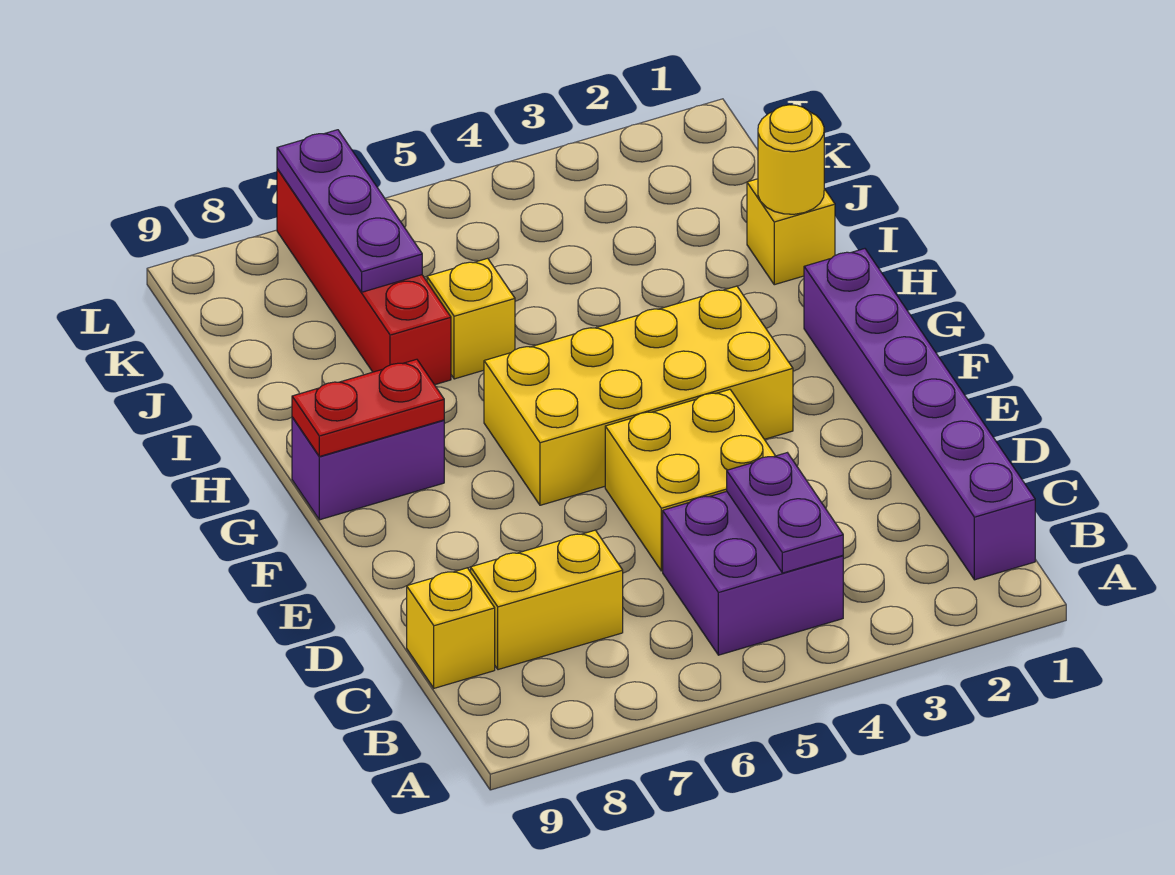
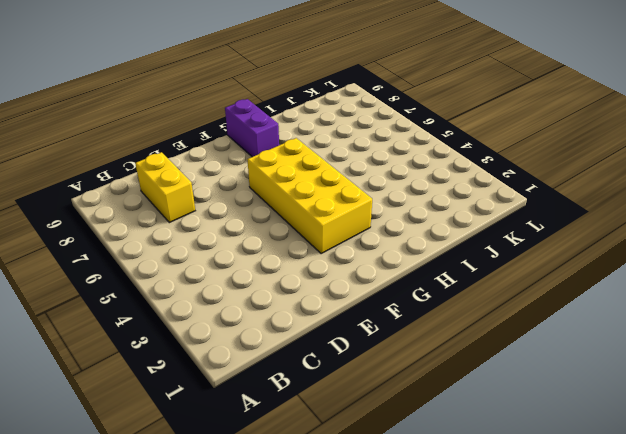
none -> purple brick B1:G1 level 1
none -> purple brick B4:C5 level 1
none -> yellow brick C9 level 1

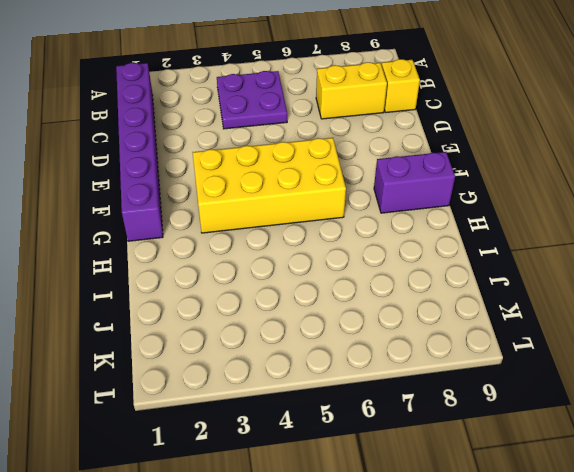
purple plate B4:C5 level 1 -> purple brick B4:C5 level 1
none -> yellow brick D4:E5 level 1
none -> yellow brick I1 level 1
none -> yellow brick I6 level 1

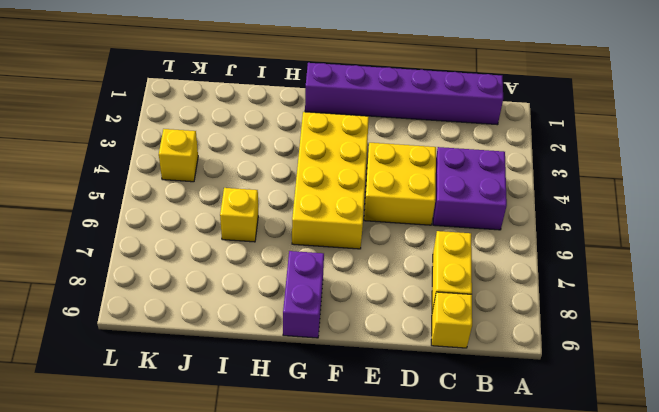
yellow brick K4 level 1 -> yellow brick I1 level 1
none -> red brick I7:L7 level 1
none -> purple plate B4:C4 level 2
none -> red plate G8:G9 level 2

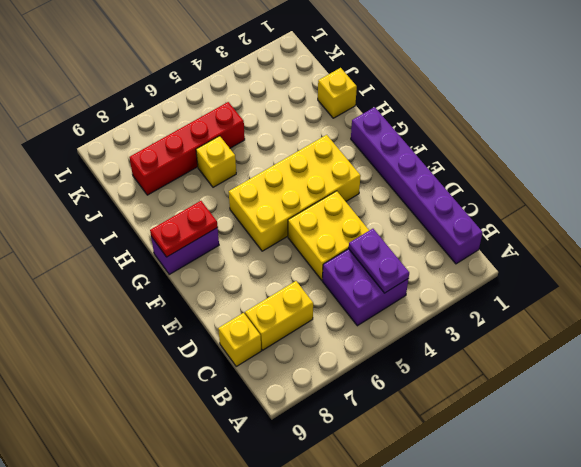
red brick J5:J8 level 1 -> red brick I7:L7 level 1
none -> yellow round brick I1 level 2
none -> purple plate J7:L7 level 2

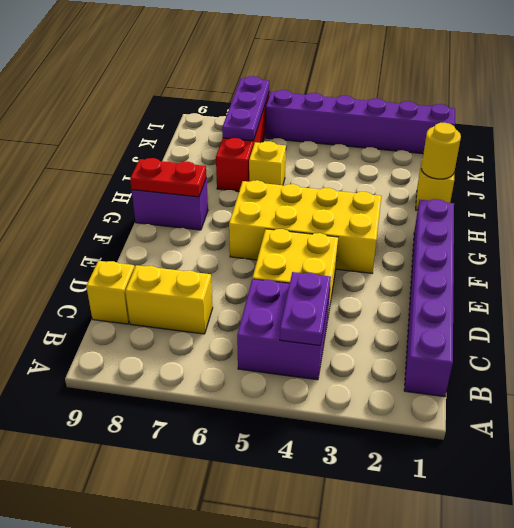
purple brick L1:L6 level 1 -> none

